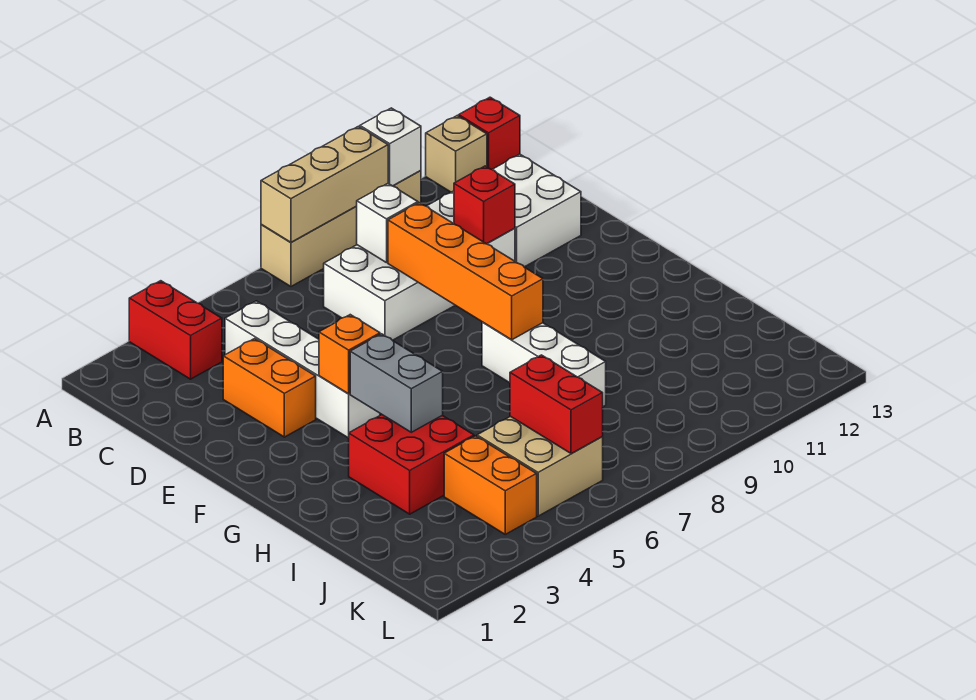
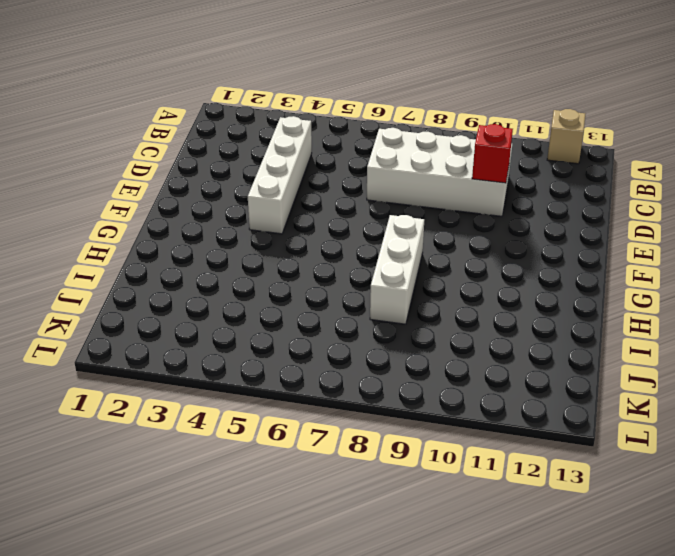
none -> red brick A3:B3 level 1
none -> tan brick A7:A10 level 1
none -> red brick A13 level 1

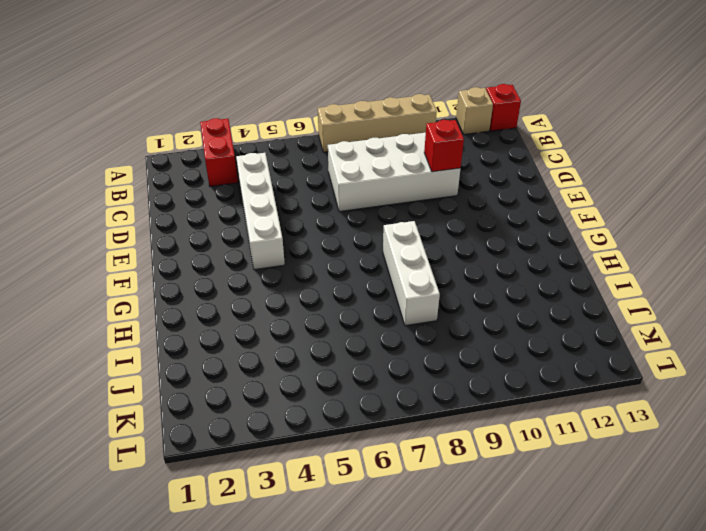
none -> white brick C11:D12 level 1
none -> orange brick D3:E3 level 1
none -> red brick H3:I4 level 1

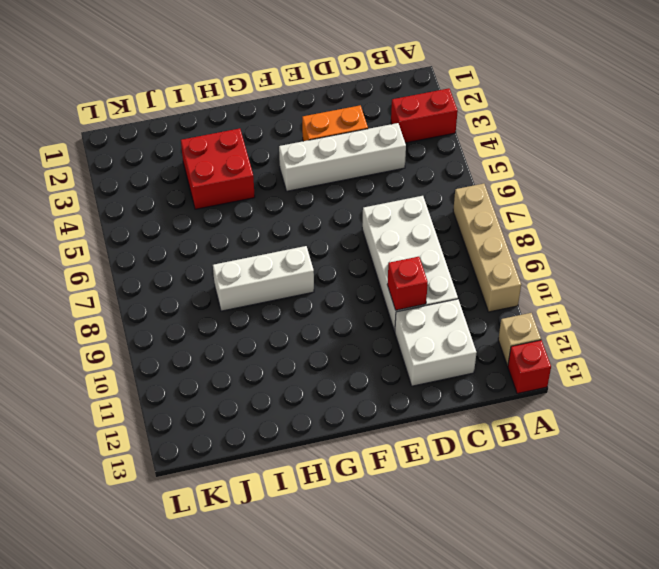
none -> orange brick J4:K4 level 1
none -> tan brick J5:K6 level 1
none -> tan brick A7:A9 level 2

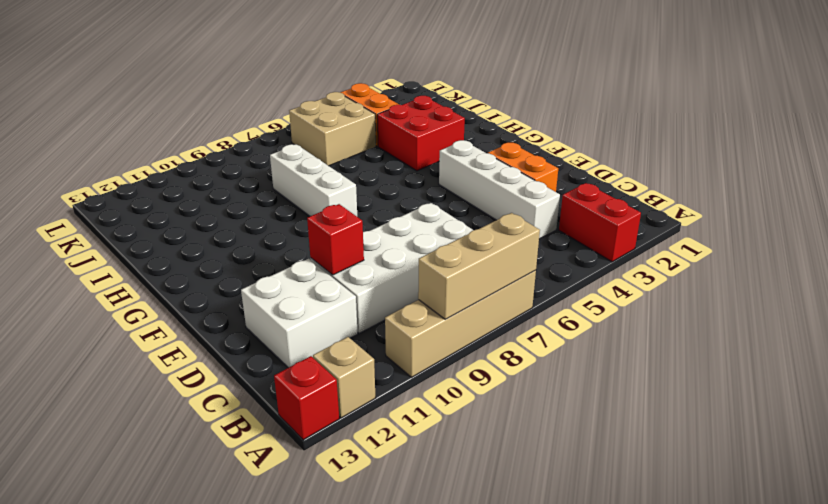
none -> white brick A10 level 2
none -> white brick C8 level 2
none -> orange brick D8:G8 level 2

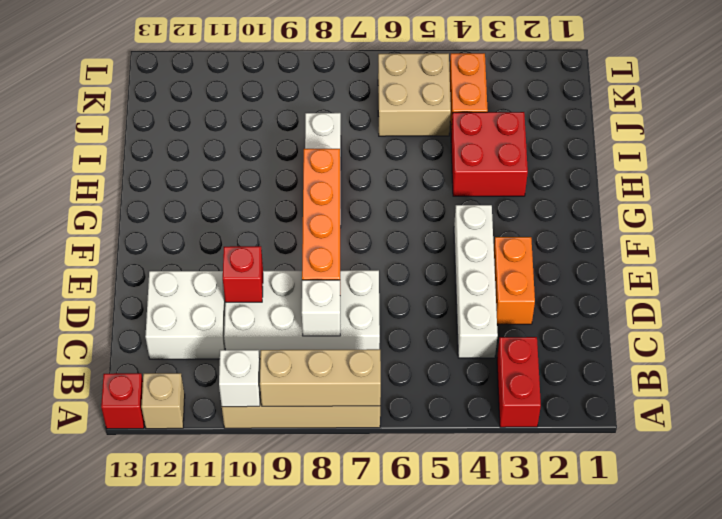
none -> orange brick F4 level 2
none -> grey brick G4:H4 level 2
none -> red brick J6:K6 level 2

